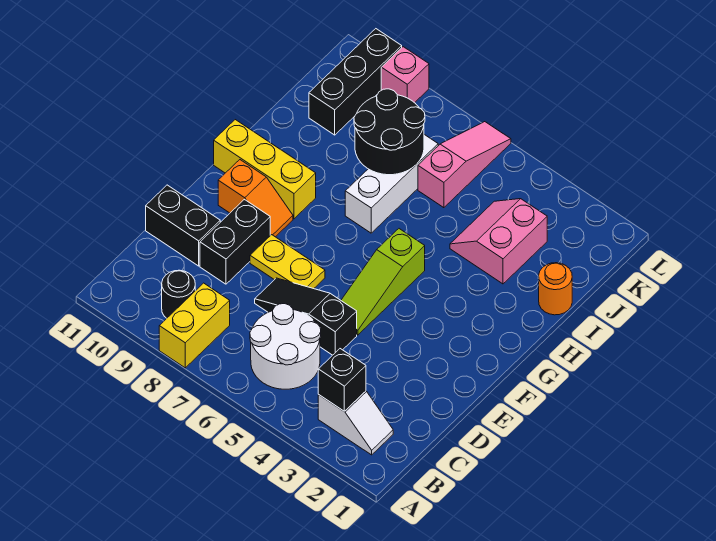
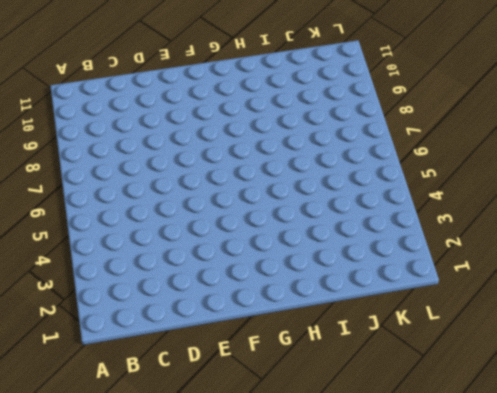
none -> yellow brick A8:B8 level 1
none -> white slope B2:B3 level 1 top 3
none -> white round brick B5:C6 level 1

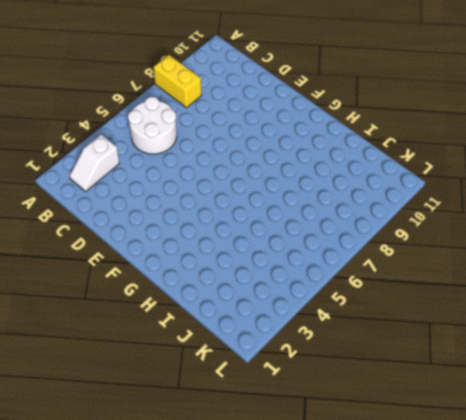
none -> black round brick B9 level 1
none -> black slope D5:D7 level 1 top 5
none -> black brick D9:E9 level 1

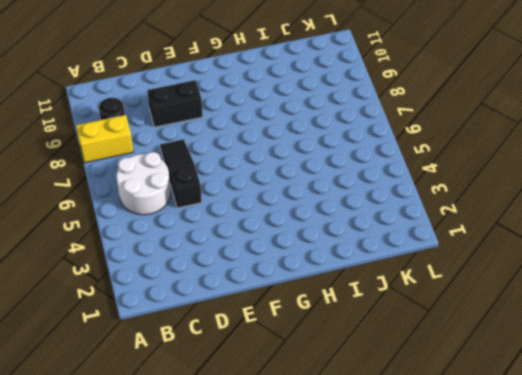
none -> white slope B2:B3 level 1 top 3
none -> black brick D10:D11 level 1
none -> lime slope E5:G5 level 1 top G

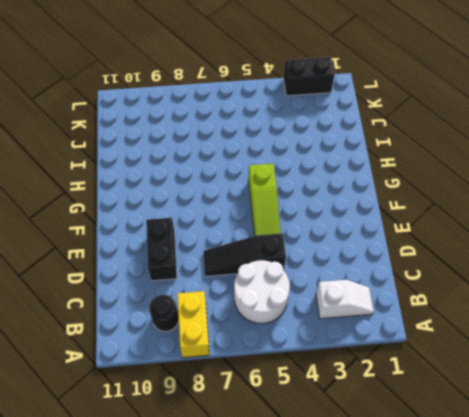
black brick L2:L3 level 1 -> black brick D10:D11 level 1
none -> yellow plate E7:E8 level 1
none -> orange slope F9:F10 level 1 top 10
none -> yellow brick G9:G11 level 1

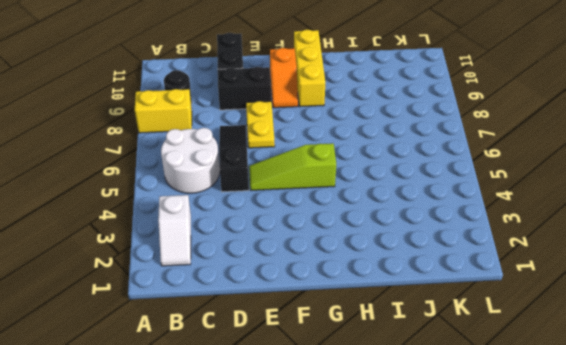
none -> white brick H7:J7 level 1
none -> orange round brick I1 level 1
none -> pink slope I3:J4 level 1 top 3

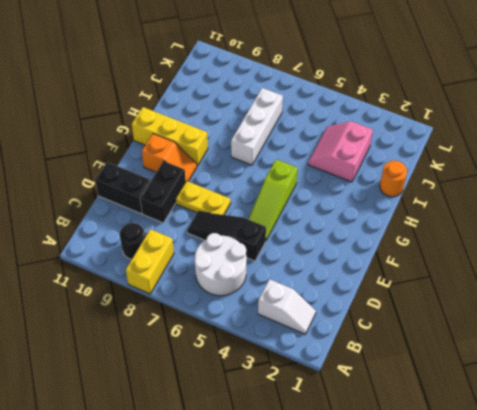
none -> pink slope J6:L6 level 1 top J
none -> black brick J10:L10 level 1
none -> pink brick L9 level 1

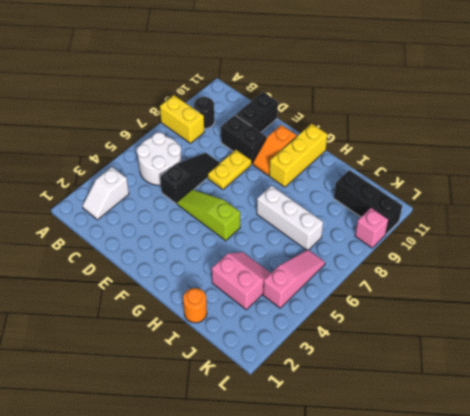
pink slope K4:K6 level 1 top 4 -> pink slope J6:L6 level 1 top J
none -> black brick B3 level 2
none -> black round brick I7:J8 level 2

